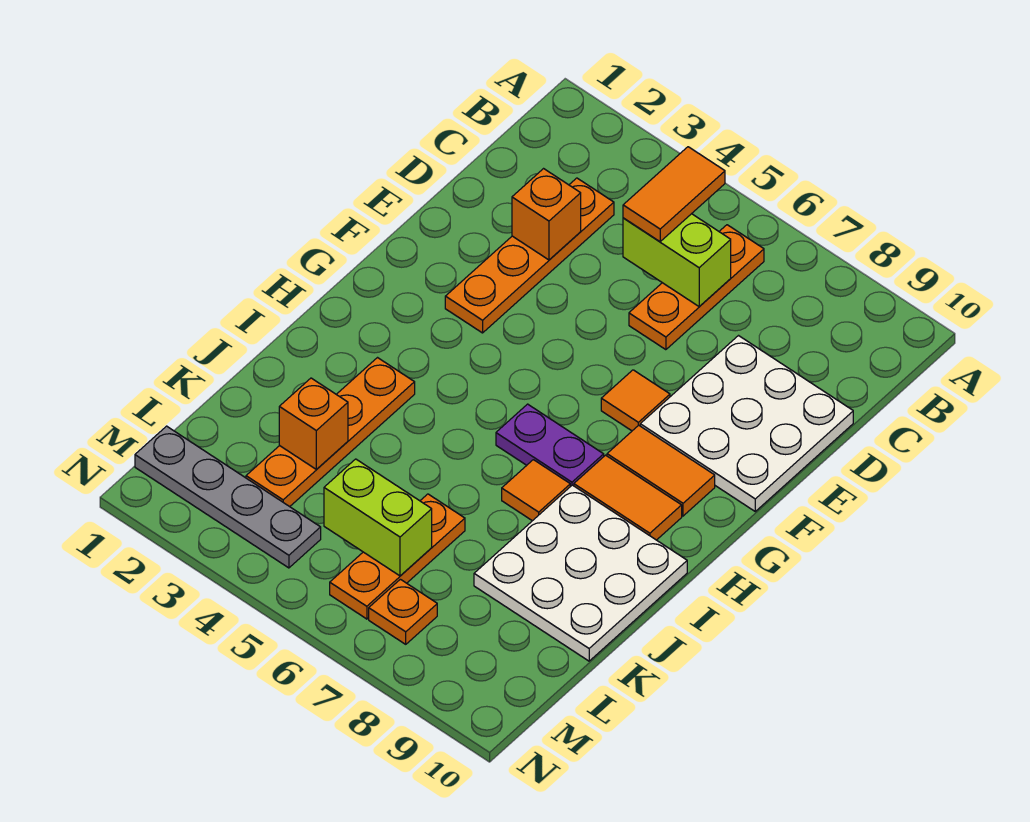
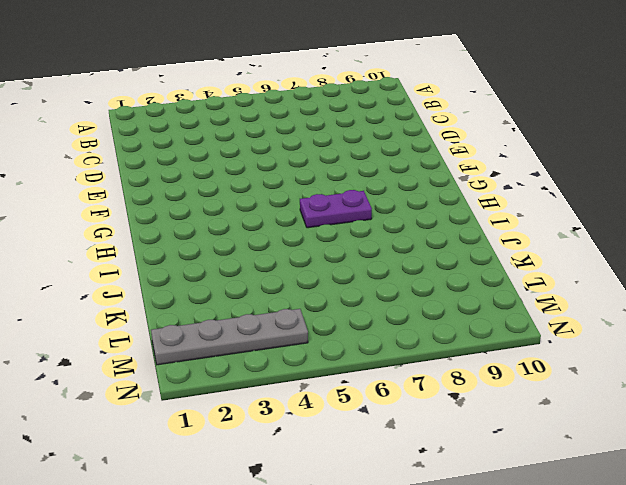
none -> orange plate B6:D6 level 1
none -> orange plate C3:F3 level 1
none -> white plate D8:F10 level 1

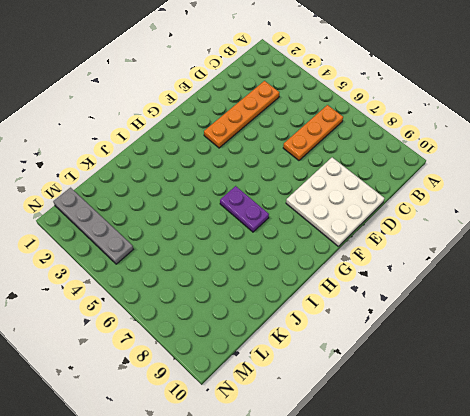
none -> orange tile F7 level 1
none -> orange tile G8:G9 level 1
none -> orange tile H8:H9 level 1

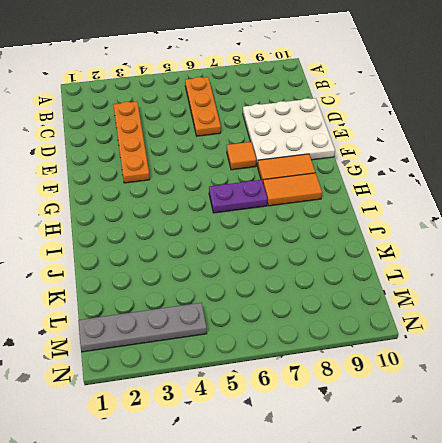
none -> orange plate I3:L3 level 1
none -> orange tile I7 level 1
none -> white plate I8:K10 level 1

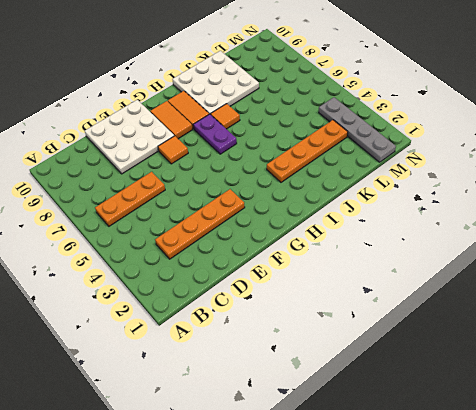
none -> orange plate K6:M6 level 1
none -> orange plate M7 level 1
none -> lime brick C5:C6 level 2

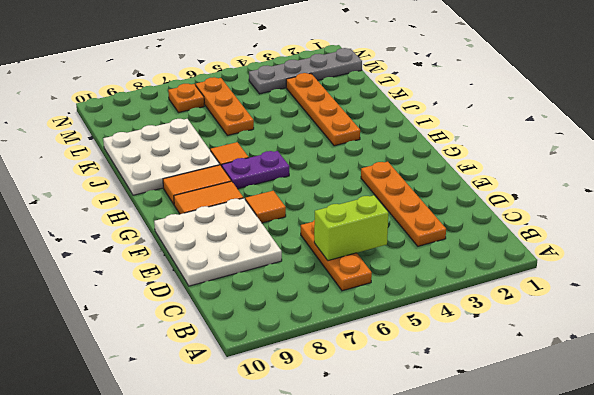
none -> orange brick D3 level 2
none -> orange brick K3 level 2
none -> lime brick L5:L6 level 2

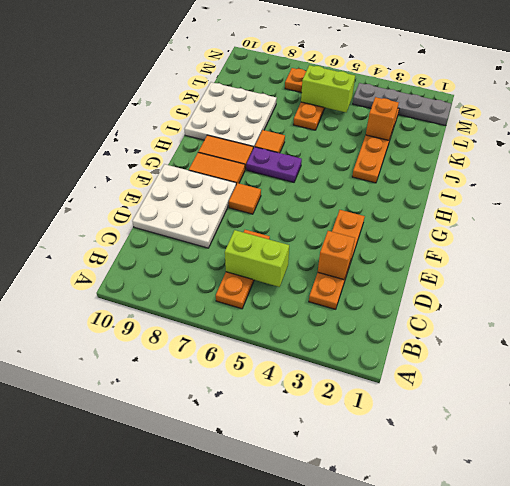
none -> orange tile B5:C5 level 3

